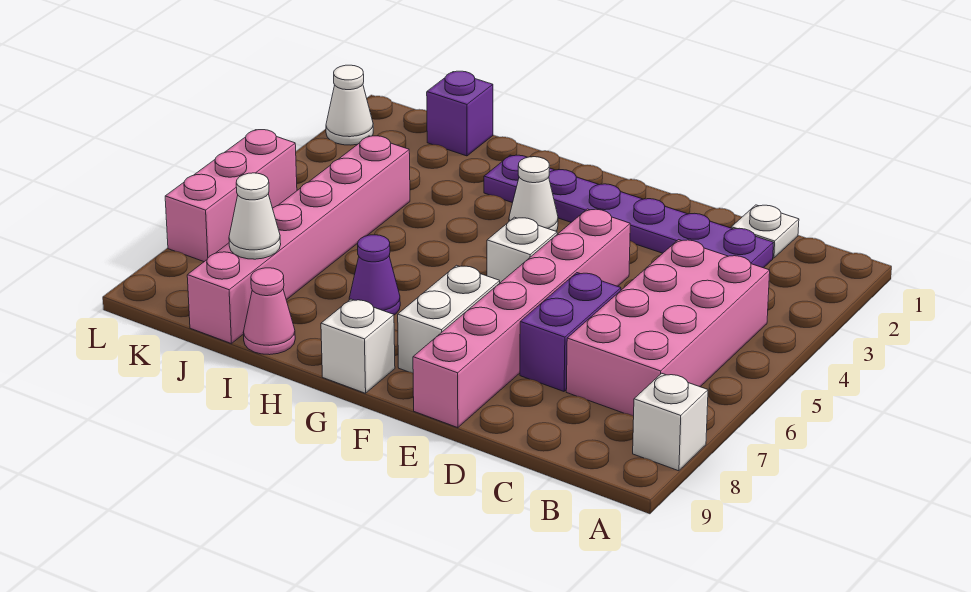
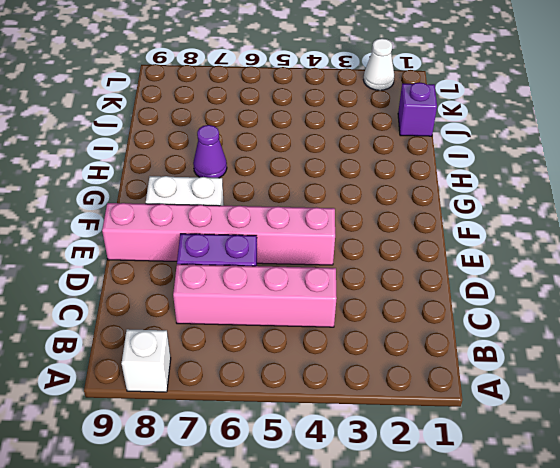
pink brick C4:C7 level 1 -> pink brick B4:C7 level 1
none -> white plate C1 level 1
none -> purple plate C2:H2 level 1
none -> white brick F5 level 1

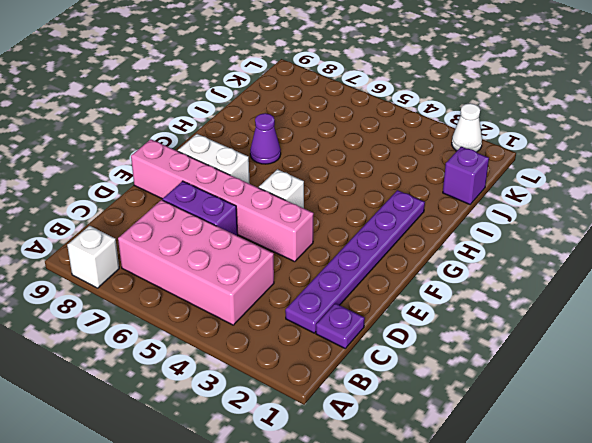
purple plate C1 level 1 -> white plate C1 level 1
none -> white cone G3 level 1
none -> white brick G9 level 1
none -> pink cone I9 level 1

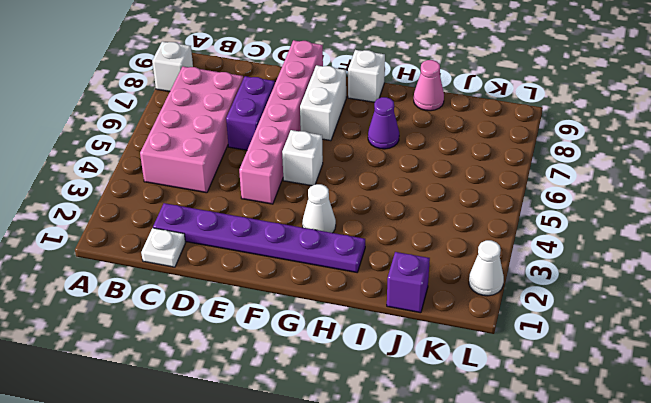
none -> pink brick J4:J9 level 1
none -> pink brick L5:L7 level 1
none -> white cone J8 level 2

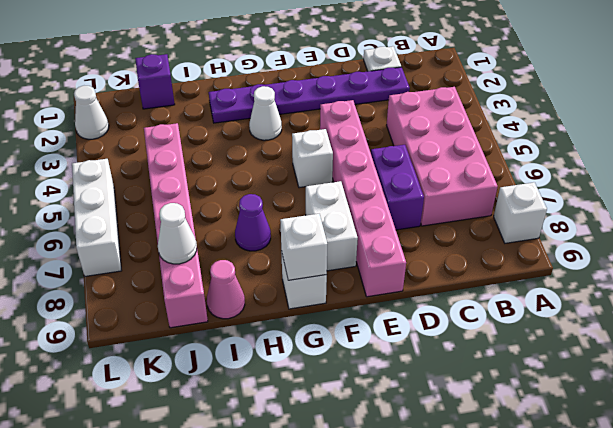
white brick G9 level 2 -> none
white brick L5:L7 level 1 -> pink brick L5:L7 level 1

